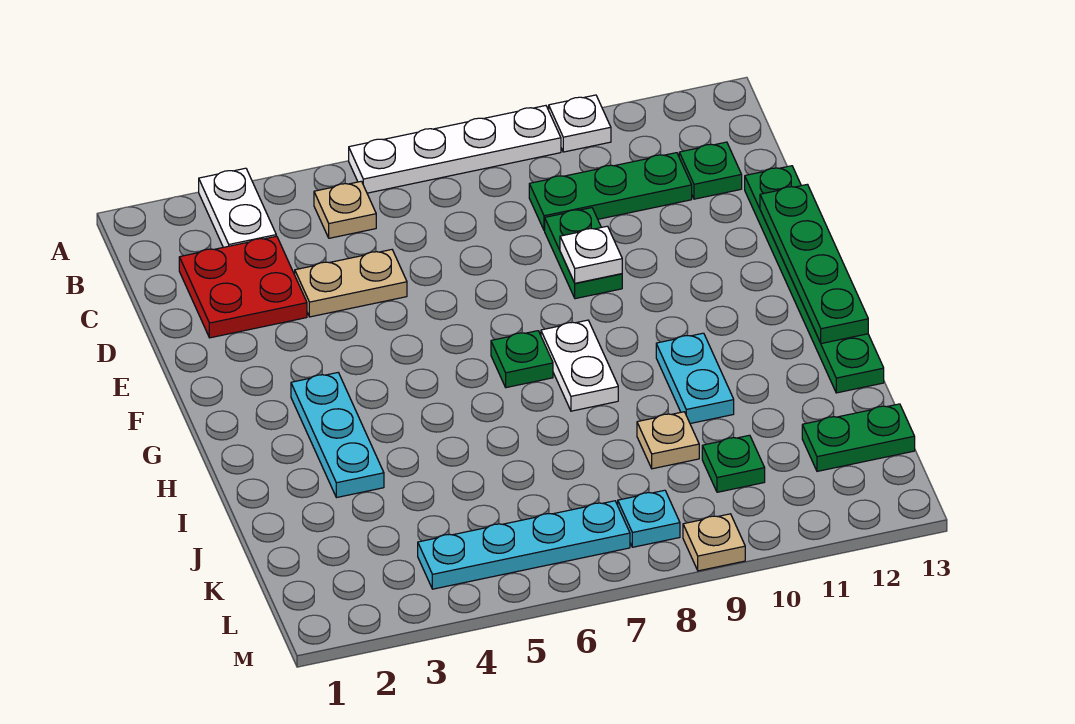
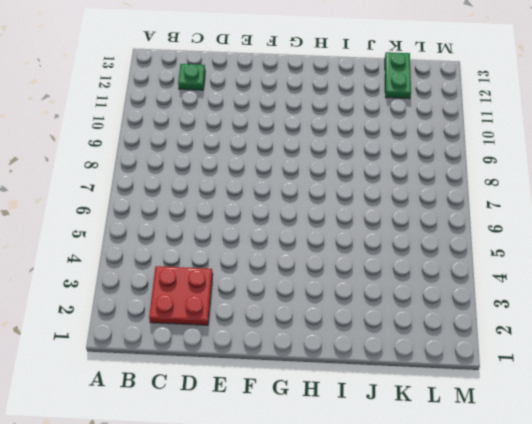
none -> white plate A3:B3 level 1
none -> white plate A6:A9 level 1
none -> white plate A10 level 1

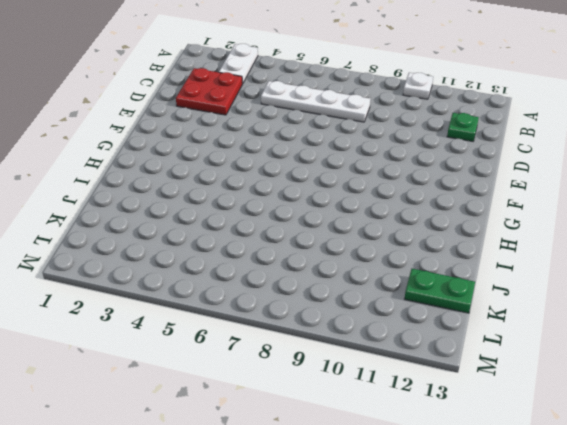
white plate C5:C8 level 1 -> white plate A6:A9 level 1
none -> tan plate B5 level 1
none -> green plate C9:C11 level 1
none -> tan plate D4:D5 level 1

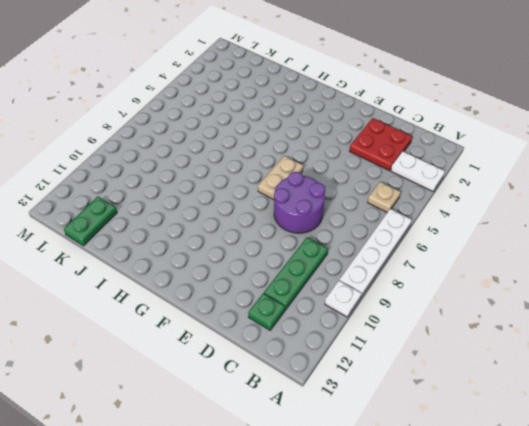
purple round brick D7:E8 level 1 -> none
tan plate F6:F7 level 1 -> tan plate D4:D5 level 1
none -> green plate D9:E9 level 1
none -> green plate D13:I13 level 1
none -> cyan plate G3:I3 level 1

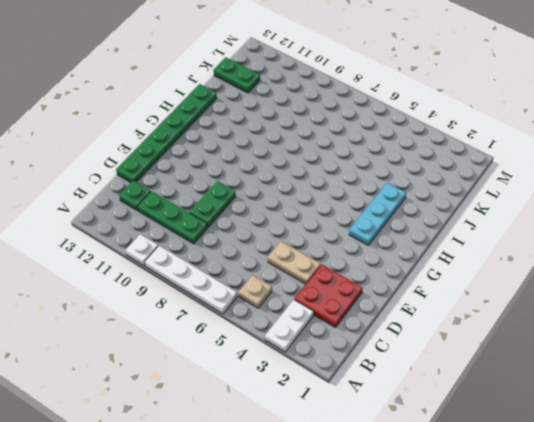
none -> green plate G7 level 1
none -> white plate G8:H8 level 1
none -> cyan plate H10:I10 level 1

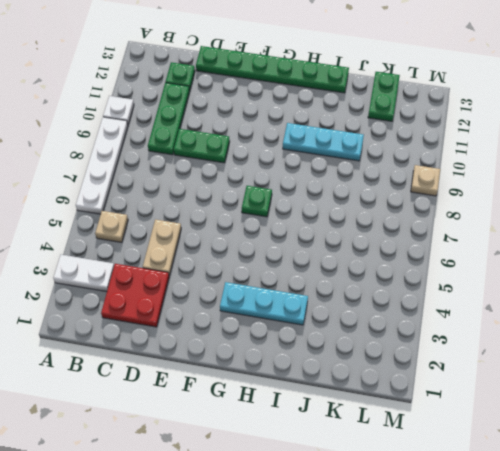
cyan plate H10:J10 level 1 -> cyan plate H10:I10 level 1
none -> white plate G8:H8 level 1
none -> tan plate J9 level 1
none -> green plate K10 level 1

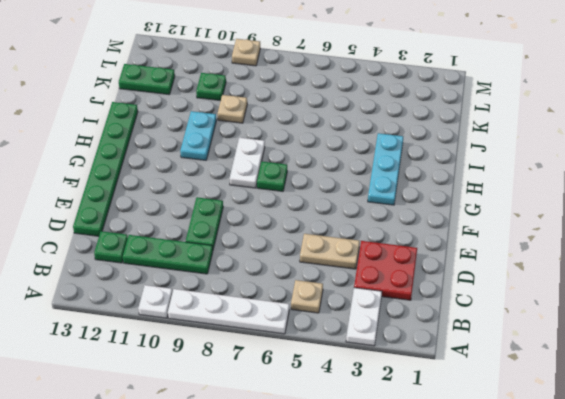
none -> cyan plate L4:L7 level 1
none -> cyan plate L8 level 1
none -> white plate E9 level 2

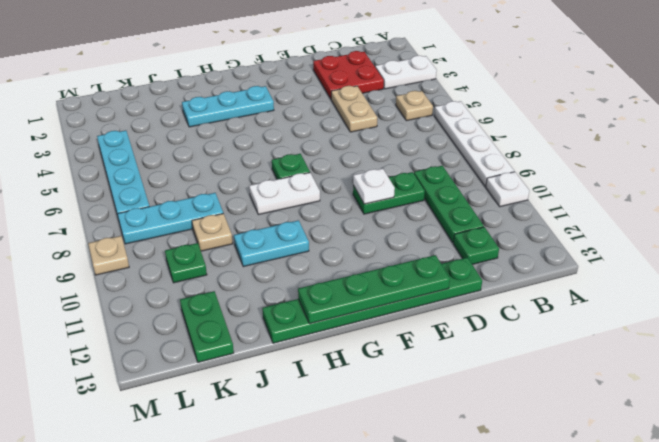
cyan plate J8:L8 level 1 -> cyan plate L8 level 1

